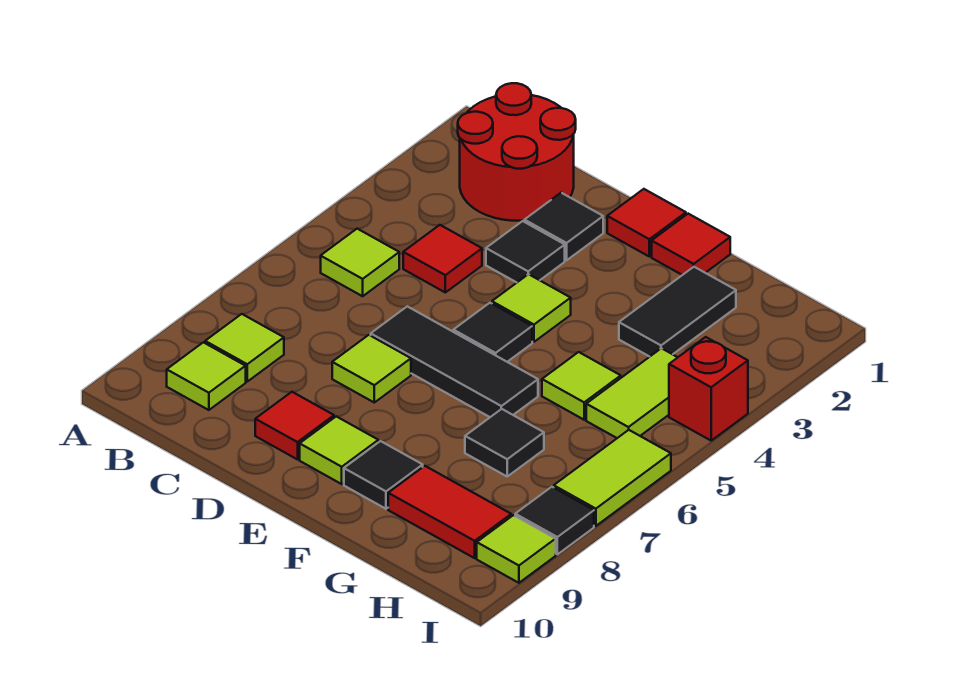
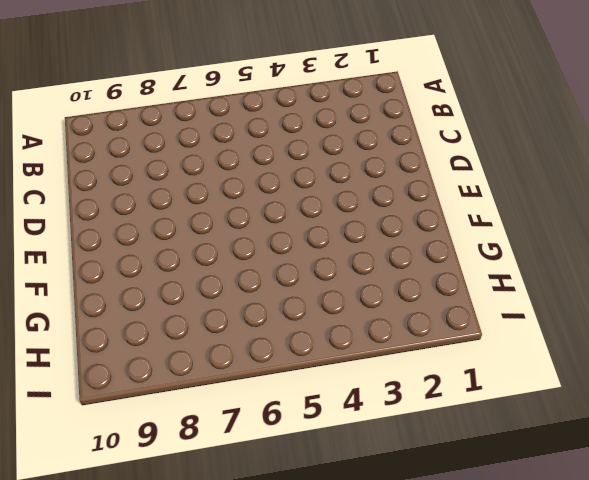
none -> red round brick B1:C2 level 1
none -> lime tile B5 level 1
none -> lime tile B8 level 1

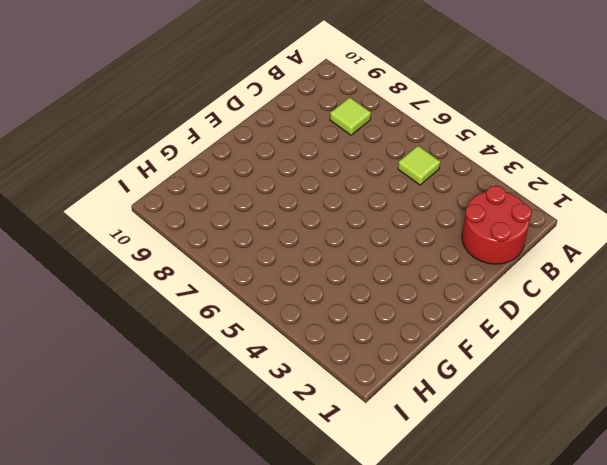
none -> lime tile B9 level 1
none -> red tile C4 level 1
none -> black tile D2 level 1

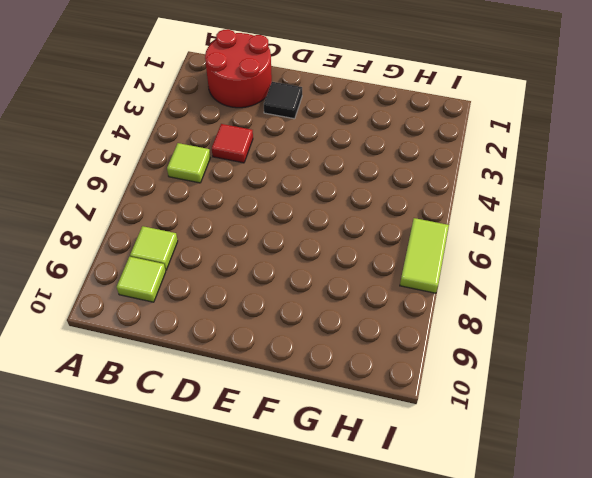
none -> black tile D3 level 1
none -> black tile D6:F6 level 1
none -> lime tile D7 level 1

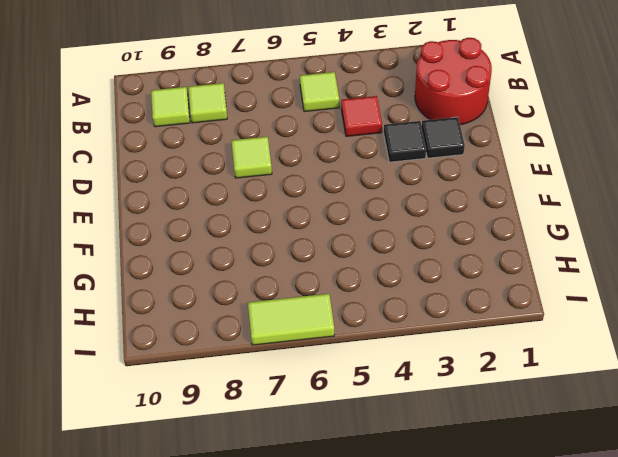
none -> black tile D6:F6 level 1
none -> red tile D9 level 1
none -> red tile E1 level 1

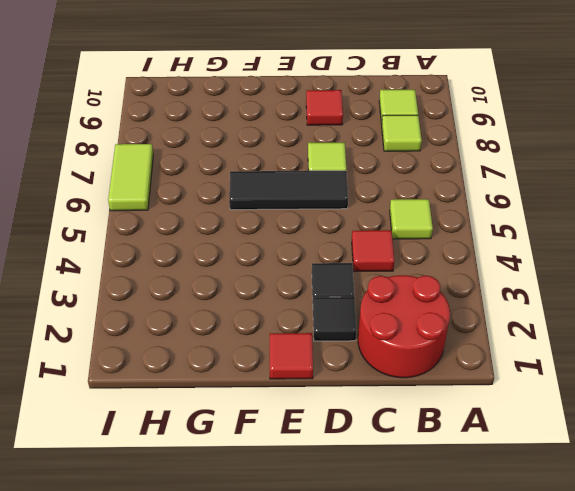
none -> lime tile E4 level 1
none -> black tile E5 level 1
none -> lime tile E9 level 1

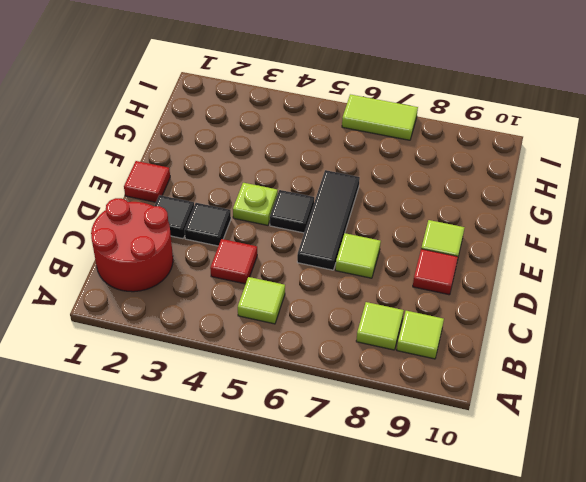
lime plate E4 level 1 -> lime tile E4 level 1
none -> red tile F1 level 1
none -> black tile F9 level 1
none -> black tile G2:G3 level 1

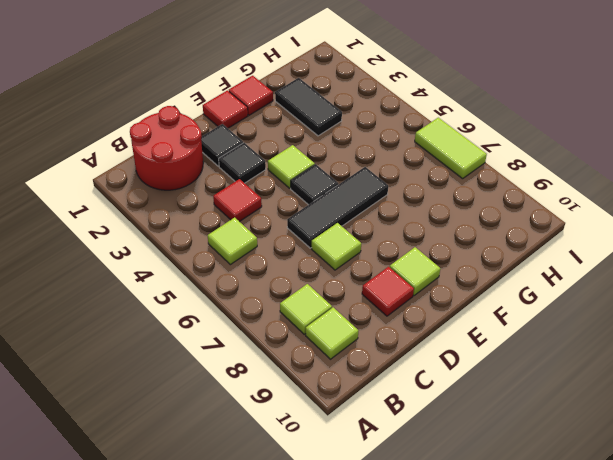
none -> black tile F9 level 1
none -> lime tile G5 level 1
none -> black tile G7 level 1

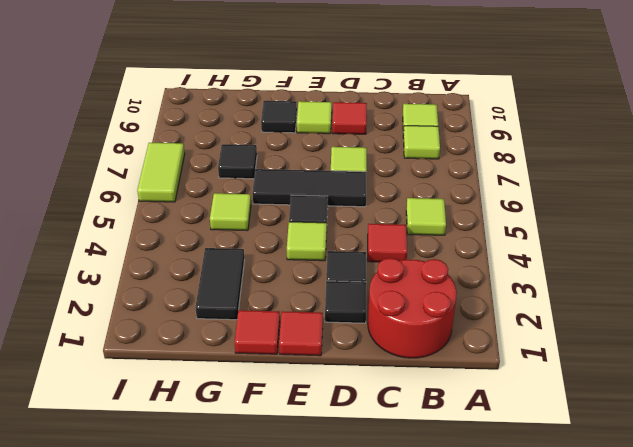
none -> red tile G9:H9 level 1
none -> lime tile H4:H5 level 1
none -> red brick I4 level 1

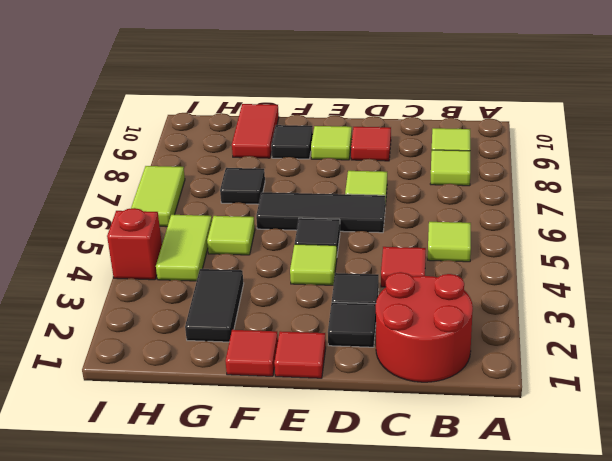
red tile G9:G10 level 1 -> red tile G9:H9 level 1
none -> black tile I8 level 1
none -> lime tile I9 level 1

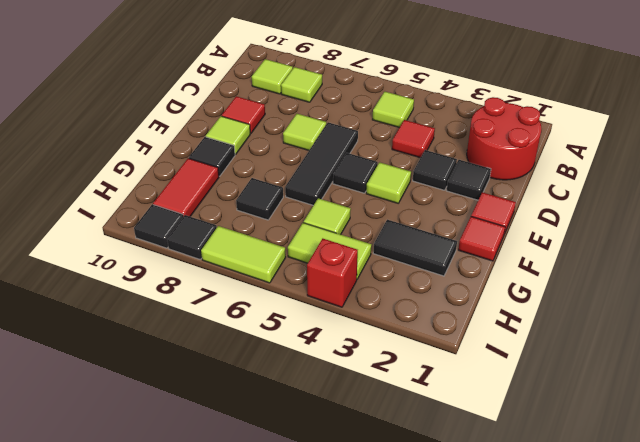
black tile I9 level 1 -> lime tile I9 level 1

